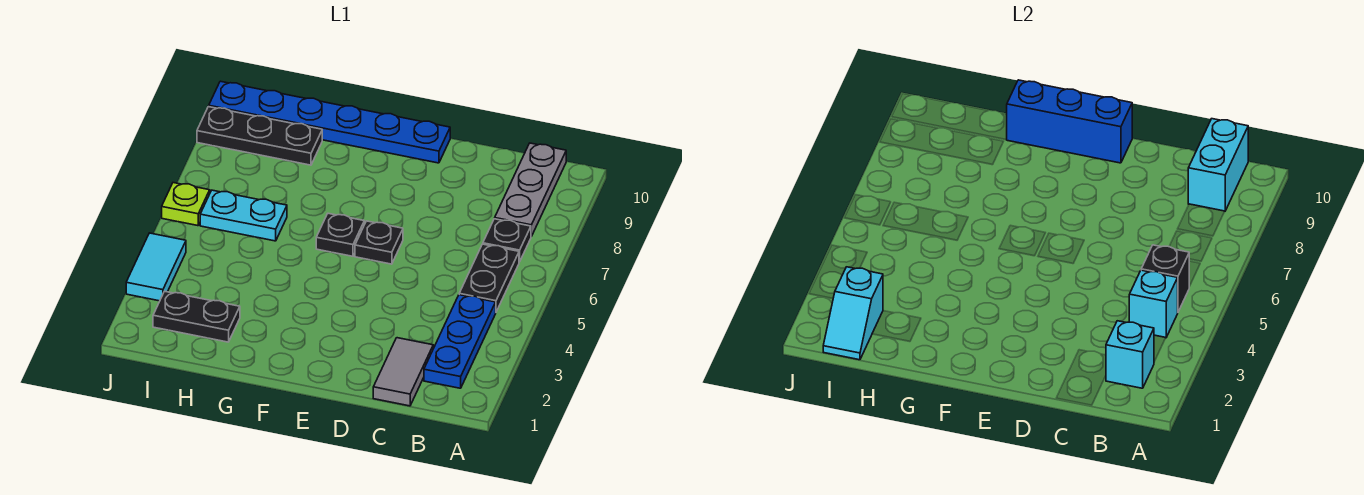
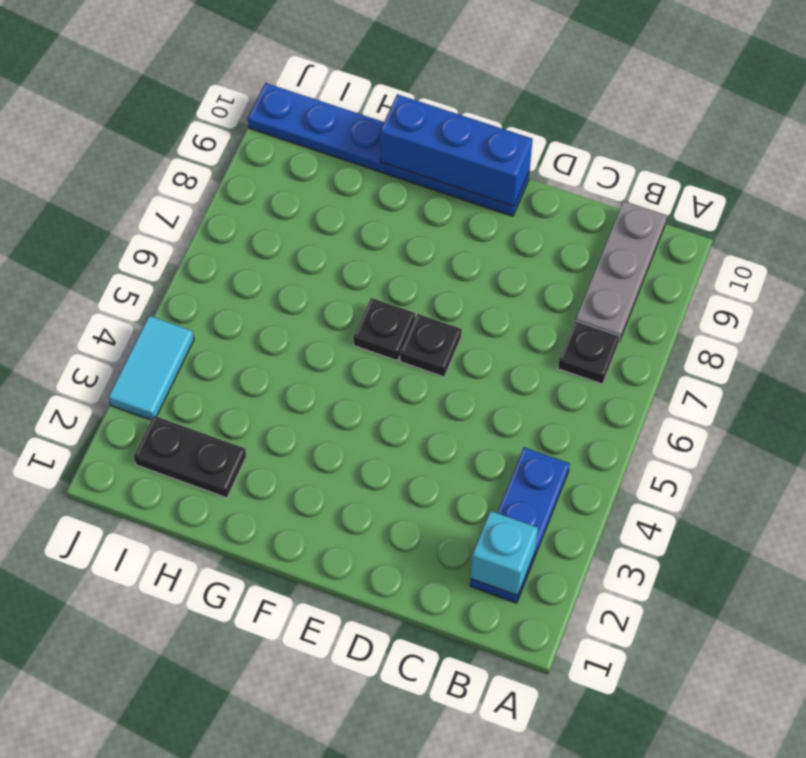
none -> black plate B5:B6 level 1
none -> grey tile C1:C2 level 1
none -> cyan plate H6:I6 level 1

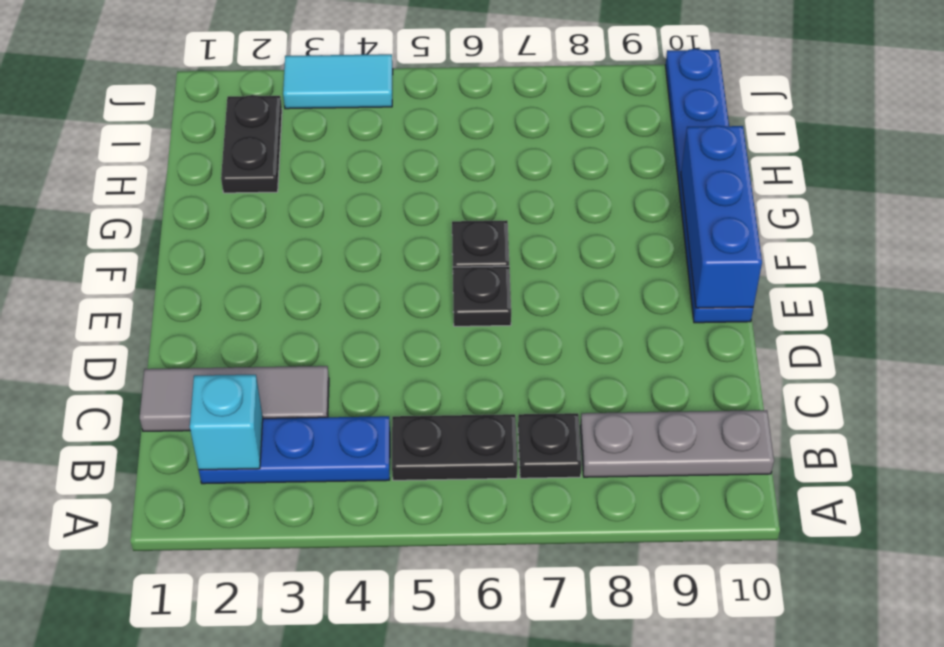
grey tile C1:C3 level 1 -> grey tile C1:C2 level 1
none -> cyan plate H6:I6 level 1
none -> black plate H9:J9 level 1
none -> lime plate J6 level 1

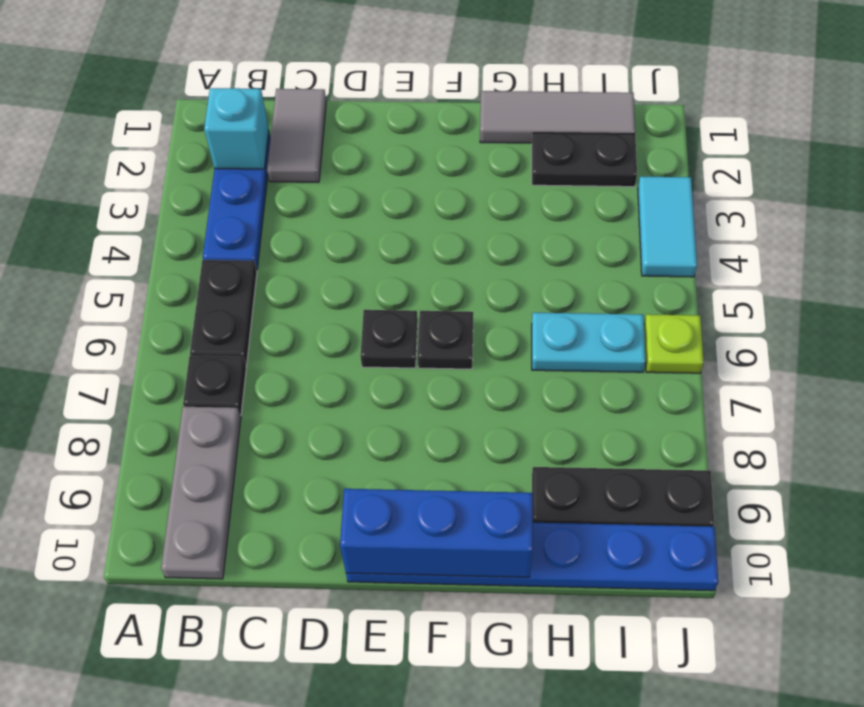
grey tile G1:I1 level 1 -> none
none -> cyan brick B4 level 2
none -> black brick B5 level 2
none -> cyan brick B9:B10 level 2

